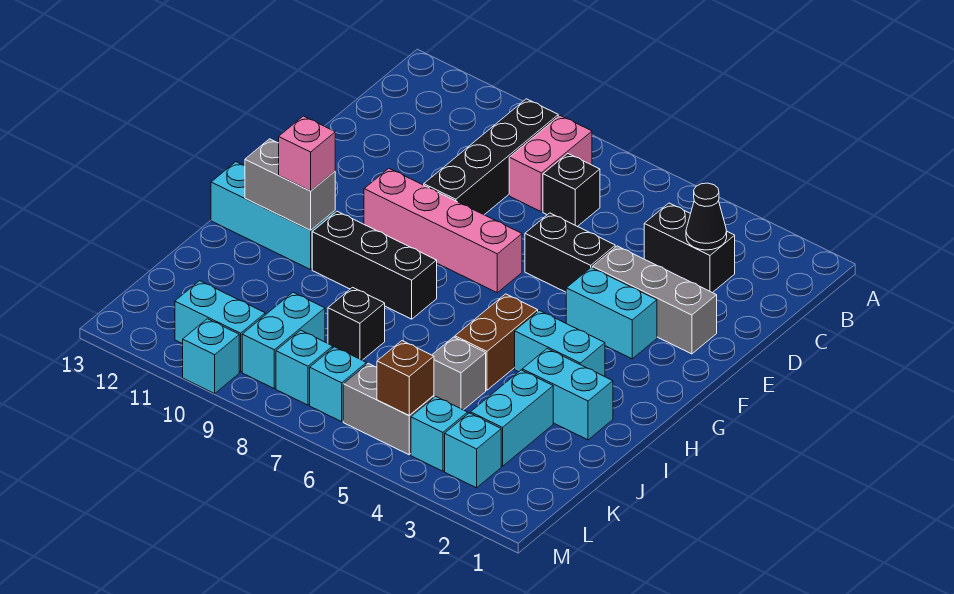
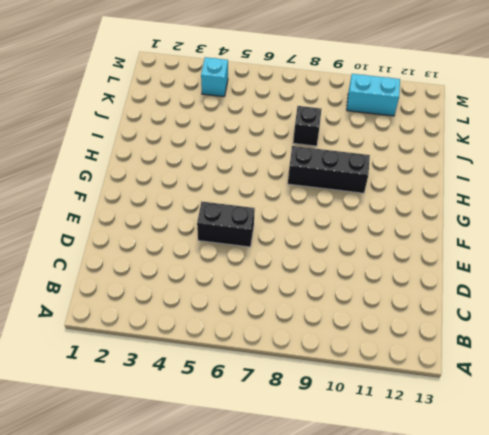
none -> pink brick B8:C8 level 1
none -> black brick B9:E9 level 1
none -> black brick C3:C4 level 1

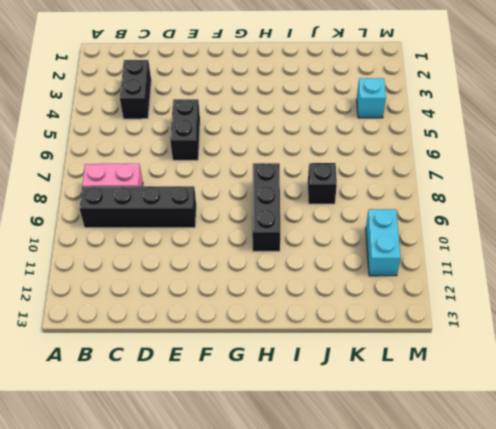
none -> black brick C7 level 1
none -> grey brick E2:E4 level 1
none -> cyan brick F3:F4 level 1

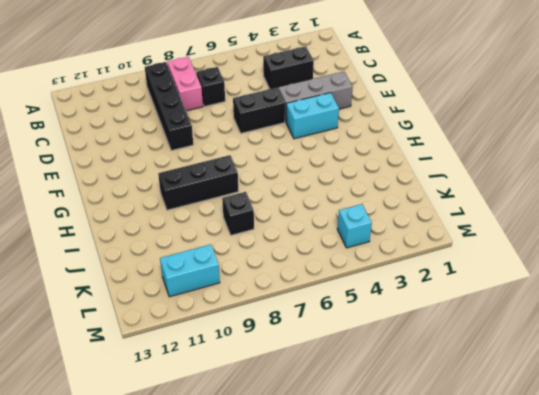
none -> pink brick F7:F10 level 1
none -> cyan brick H3:H4 level 1
none -> brown brick H5:I5 level 1

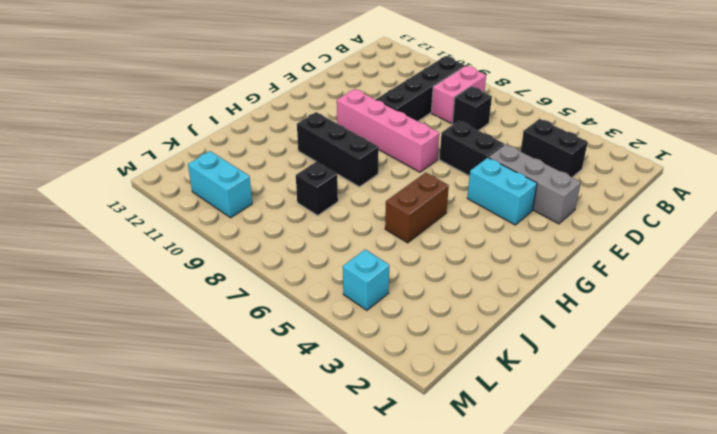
none -> cyan brick H3:H4 level 1
none -> cyan brick H11:H13 level 1
none -> cyan brick I2:I3 level 1

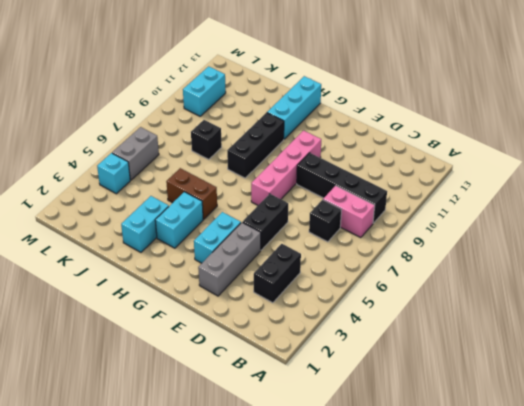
none -> cyan brick J3:K3 level 1
none -> grey brick J5 level 1
none -> cyan brick K9:L9 level 1

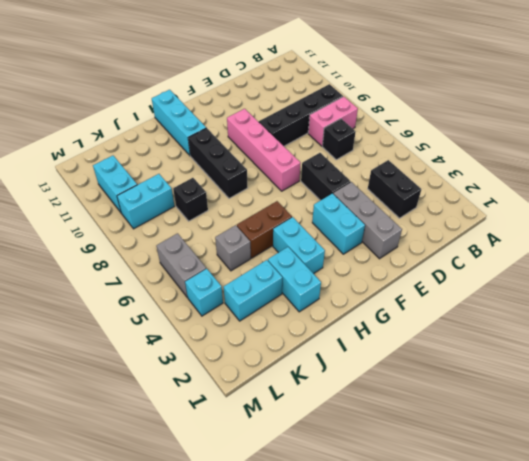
none -> cyan brick L3 level 1
none -> cyan brick L7 level 1
none -> cyan brick L8 level 1

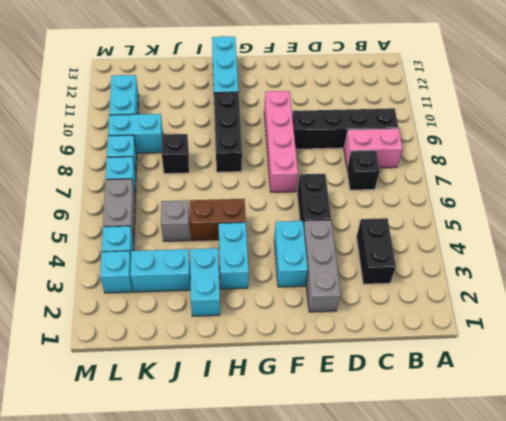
none -> cyan brick M10 level 1
none -> black cone C3 level 2
none -> grey brick H11:H12 level 2

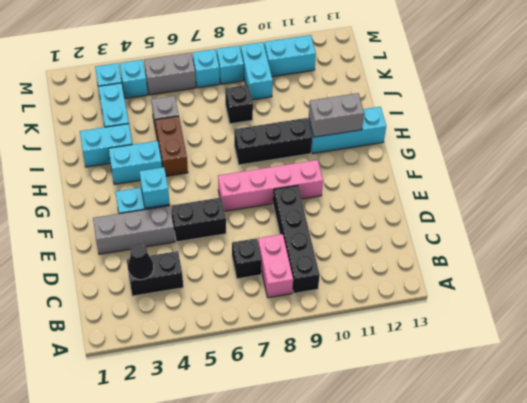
cyan brick F4 level 2 -> cyan brick M10 level 1
none -> brown brick L5 level 2
none -> pink brick H11 level 3

